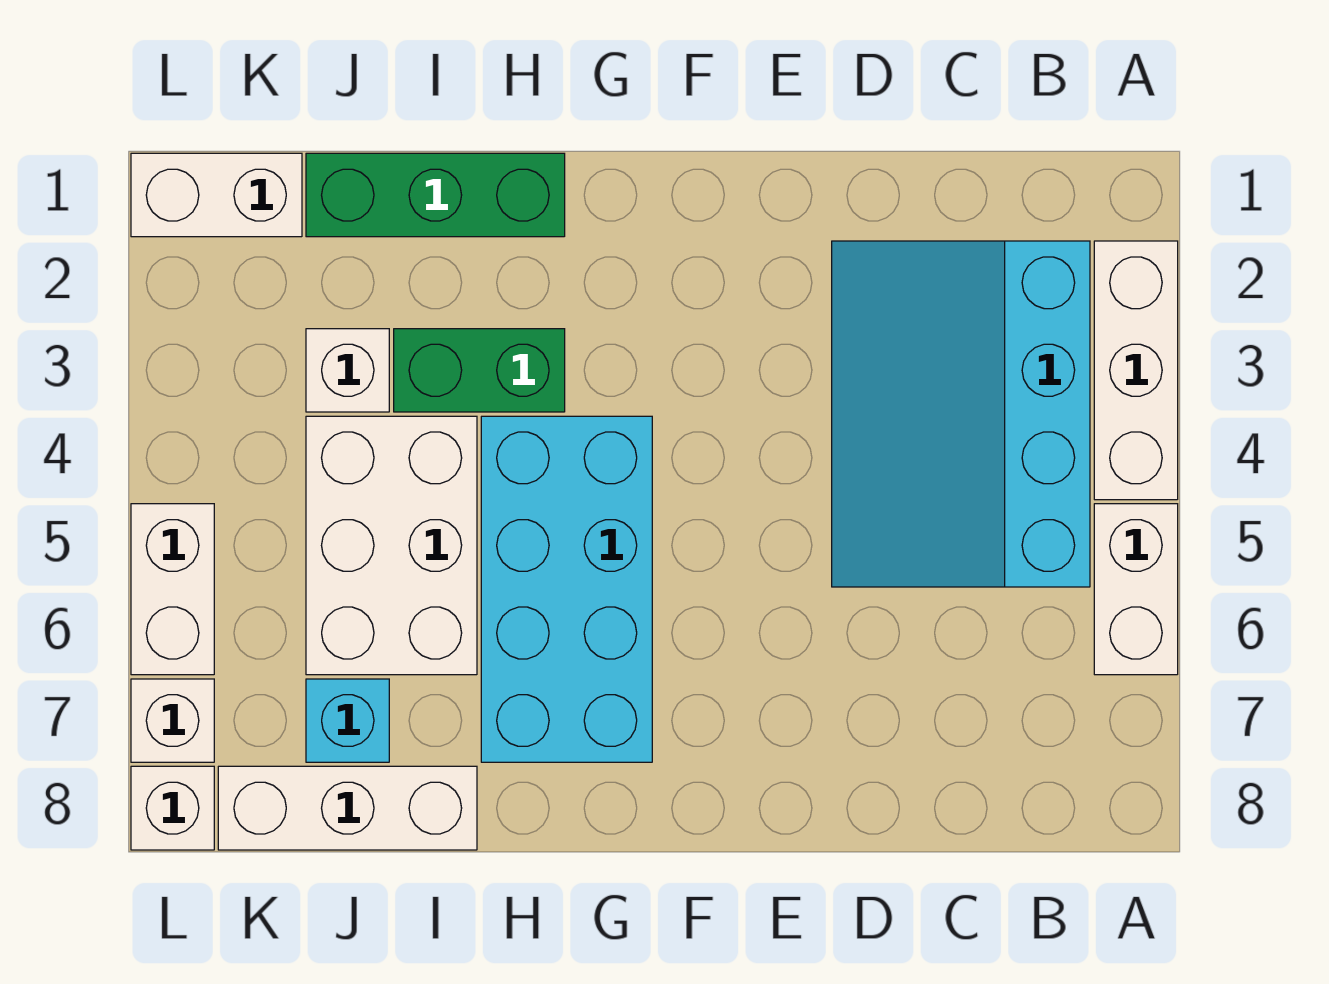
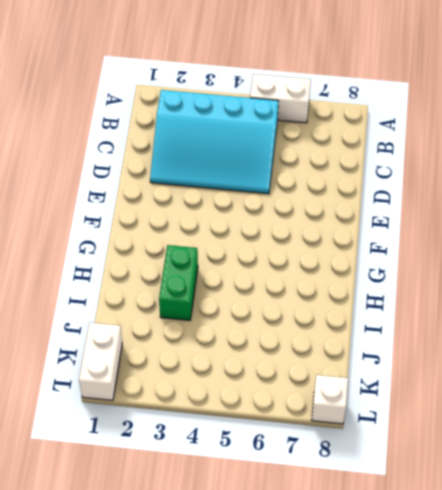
none -> white brick A2:A4 level 1
none -> cyan brick G4:H7 level 1
none -> green brick H1:J1 level 1

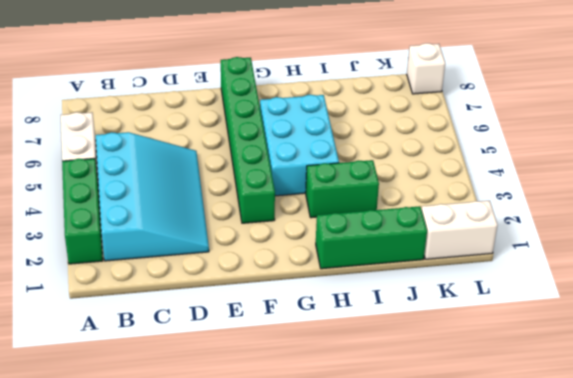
green brick A2:A4 level 1 -> white brick A2:A4 level 1
green brick F3:F8 level 1 -> none
cyan brick G4:H6 level 1 -> cyan brick G4:H7 level 1
none -> white brick I4:J6 level 1
none -> white brick I8:K8 level 1
none -> white brick J3 level 1

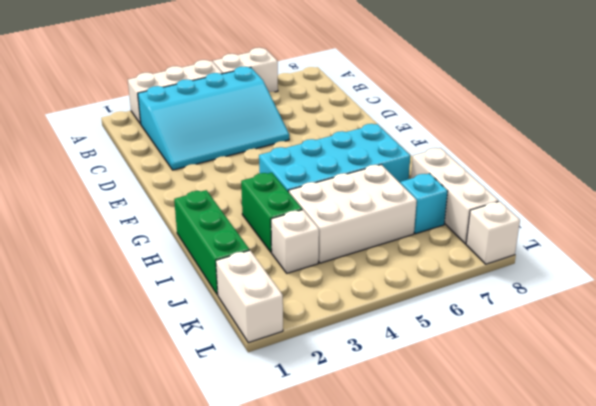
none -> white brick L5:L6 level 1
none -> white brick L7 level 1

